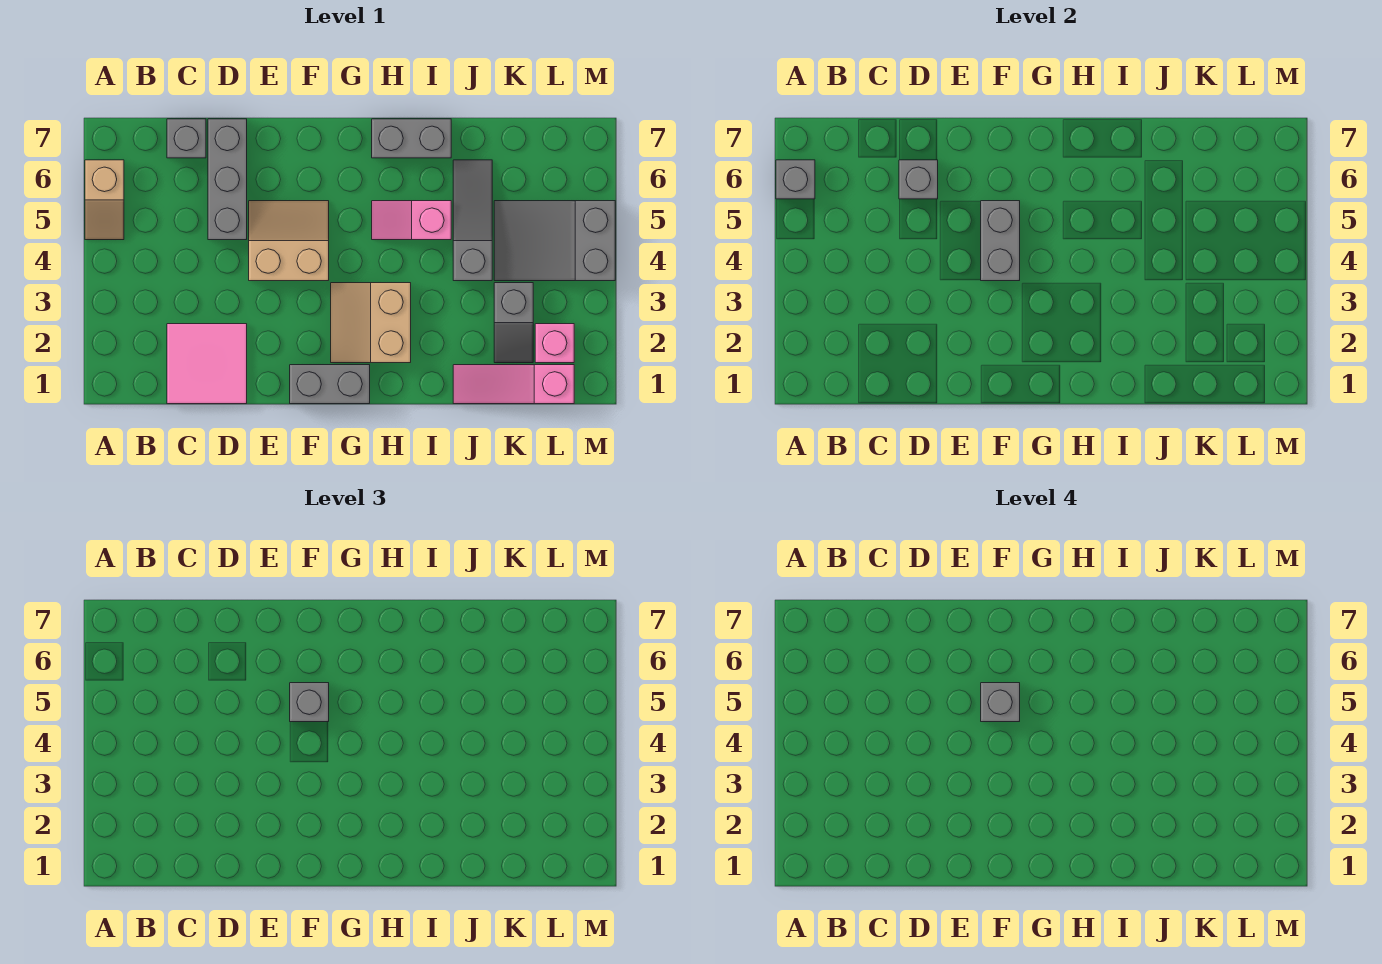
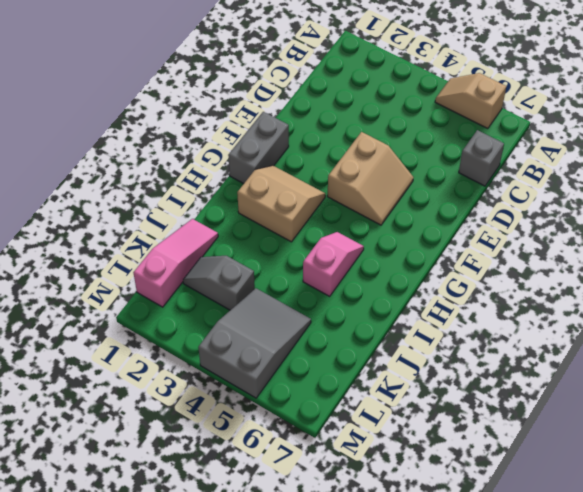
none -> pink tile C1:D2 level 1
none -> grey brick D5:D7 level 1
none -> grey brick H7:I7 level 1

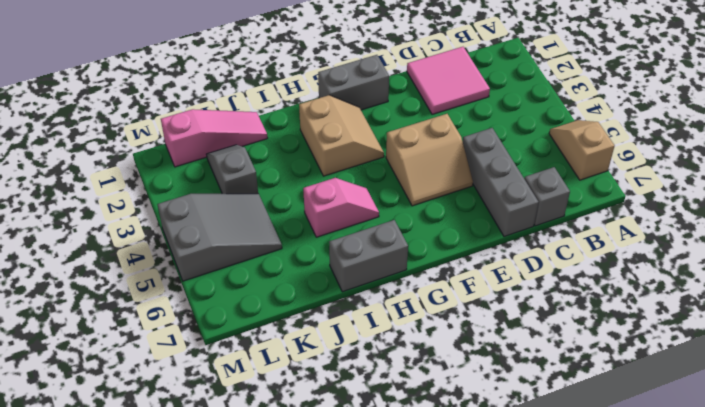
none -> grey slope J4:J6 level 1 top 4
none -> pink brick L2 level 1
none -> grey brick A6 level 2

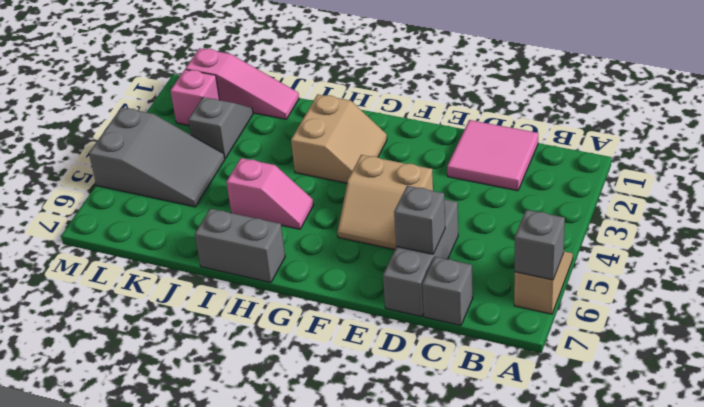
none -> grey brick F1:G1 level 1
none -> grey slope J4:J6 level 1 top 4
none -> grey brick F4:F5 level 2

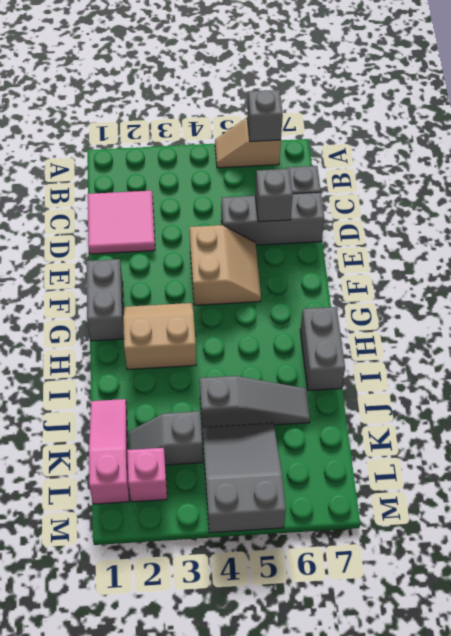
none -> pink slope H5:I5 level 1 top I
none -> grey brick F4:F5 level 2
none -> grey brick F5 level 3

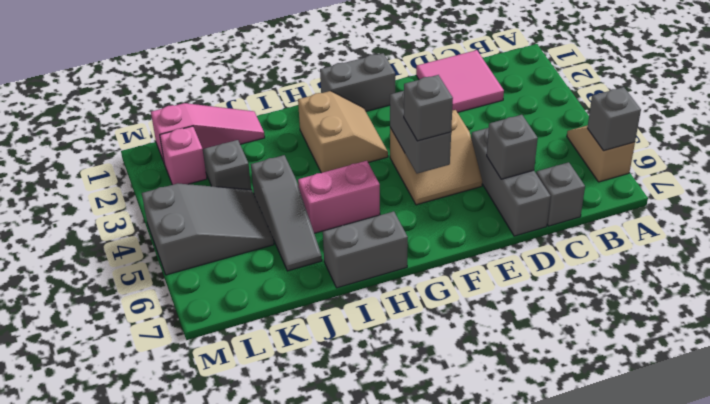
pink brick H5:I5 level 1 -> pink slope H5:I5 level 1 top I
none -> grey brick F5 level 4

